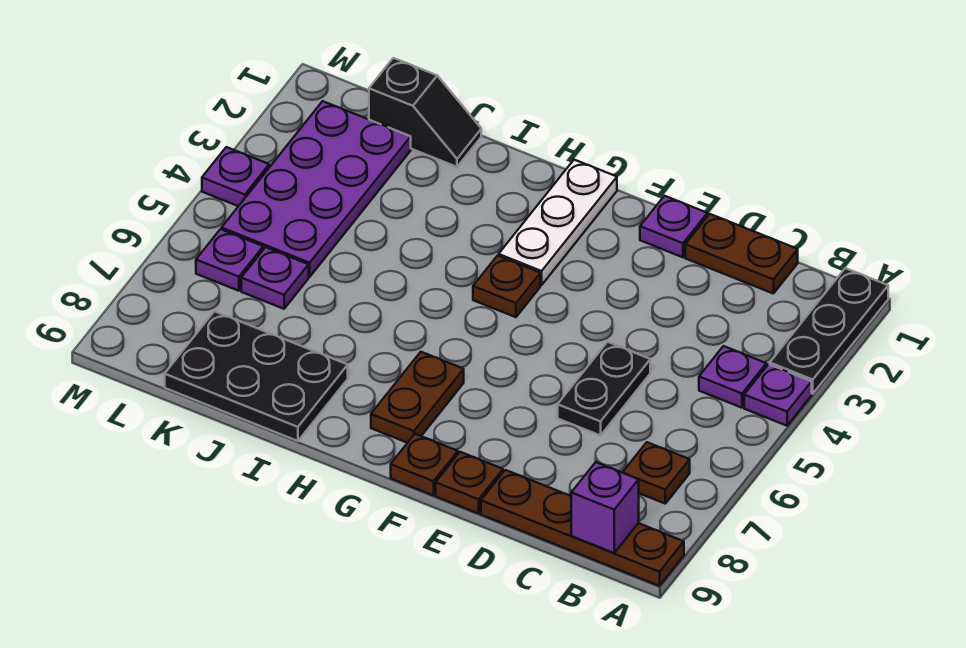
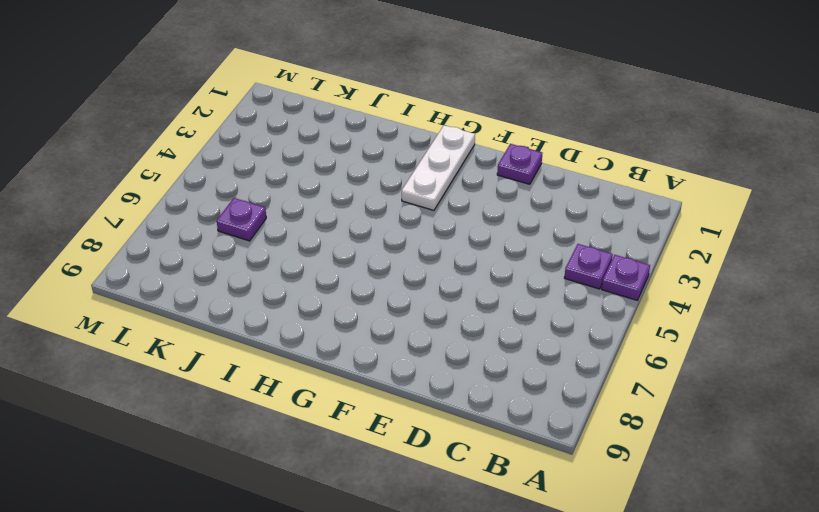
none -> black plate A1:A3 level 1
none -> brown plate A9:D9 level 1
none -> brown plate B7 level 1

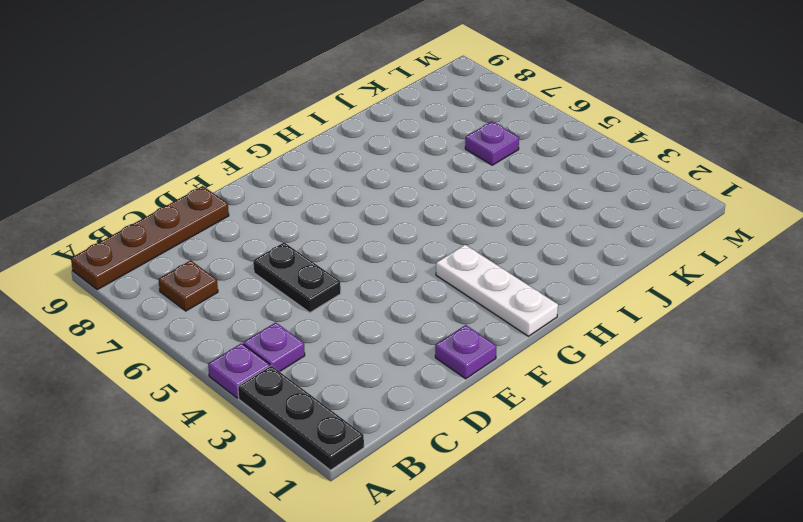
none -> brown plate C1:D1 level 1
none -> brown plate E9 level 1
none -> brown plate F9 level 1

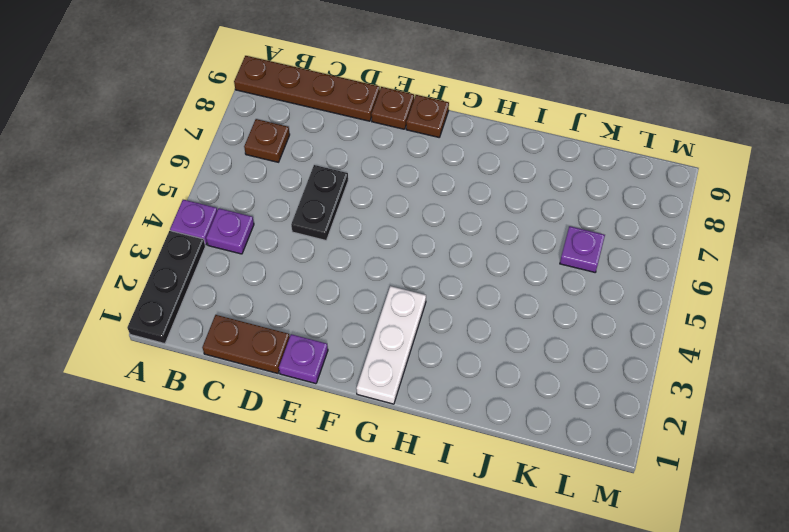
none -> brown plate G4 level 1
none -> brown plate G7:G8 level 1
none -> black plate I8:K9 level 1

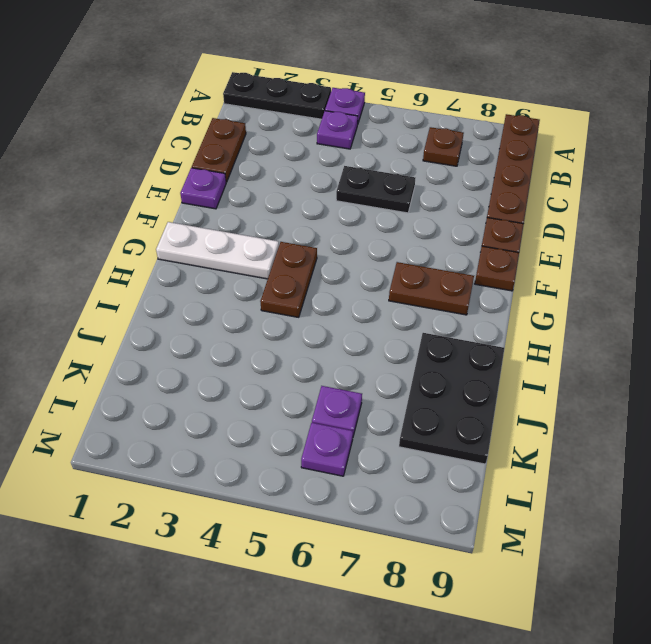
brown plate G4:H4 level 1 -> brown plate G4 level 1
none -> black slope J1:K1 level 1 top K
none -> purple plate K2:L5 level 1
none -> purple plate M4 level 1

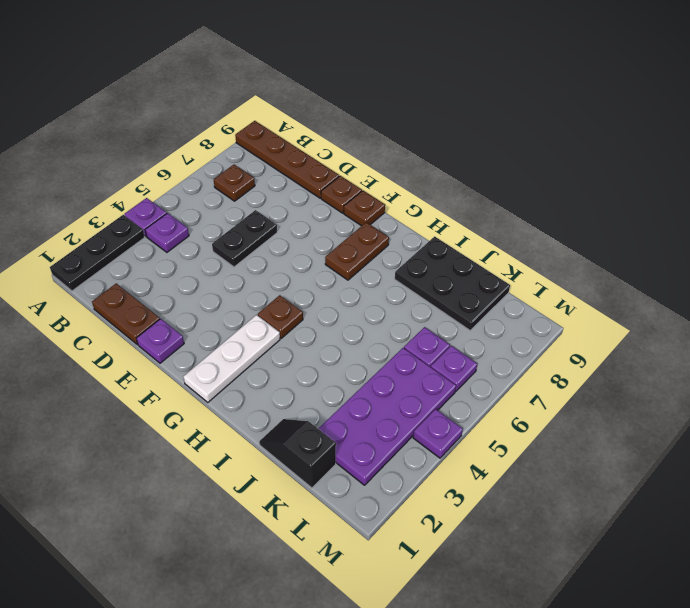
none -> purple brick B9 level 2

